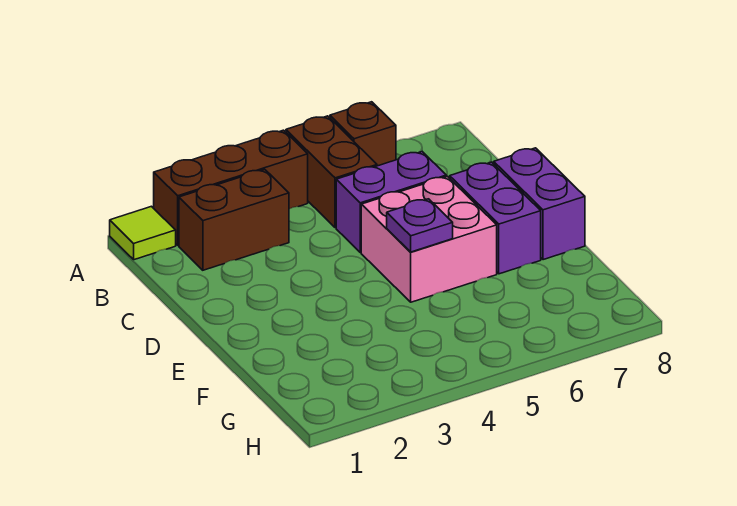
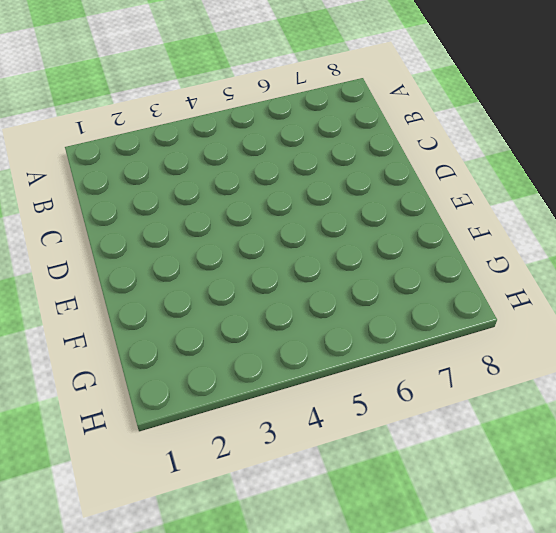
none -> lime tile A1 level 1
none -> brown brick A2:A4 level 1

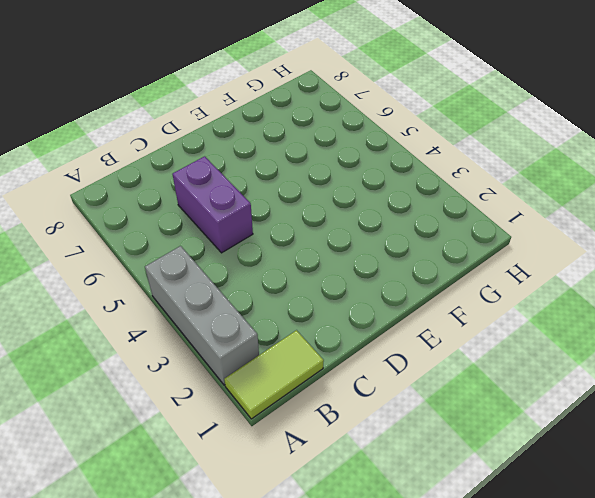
lime tile A1:B1 level 1 -> lime tile A1 level 1
grey brick A2:A4 level 1 -> brown brick A2:A4 level 1
none -> brown brick A5:B5 level 1
none -> brown brick A6 level 1

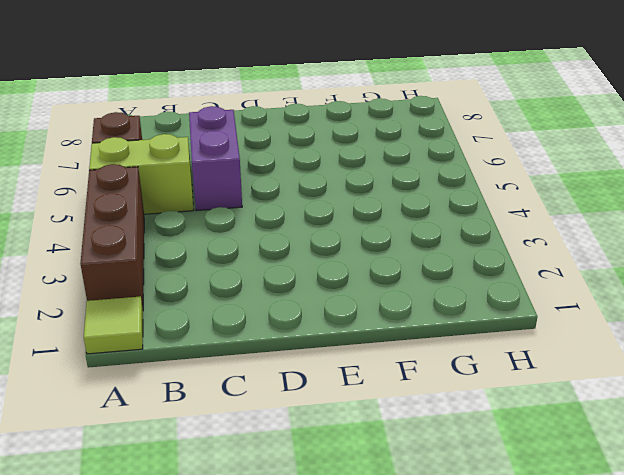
lime brick A5:B5 level 1 -> brown brick A5:B5 level 1
none -> brown brick B2:B3 level 1
none -> pink brick D5:E6 level 1

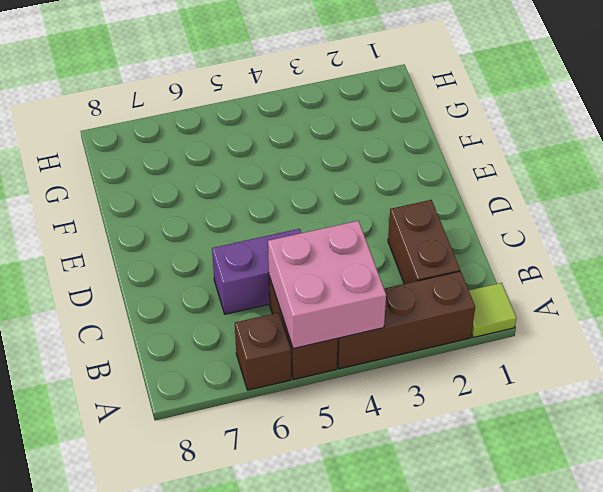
pink brick A4:B5 level 2 -> pink brick D5:E6 level 1
brown brick B2:C2 level 1 -> brown brick B2:B3 level 1
none -> purple brick D7:E7 level 1
none -> purple brick D8:E8 level 1

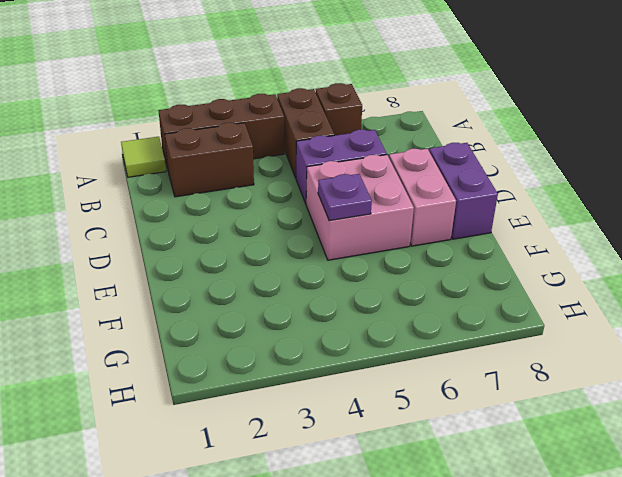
pink brick D7:E7 level 1 -> purple brick D7:E7 level 1

